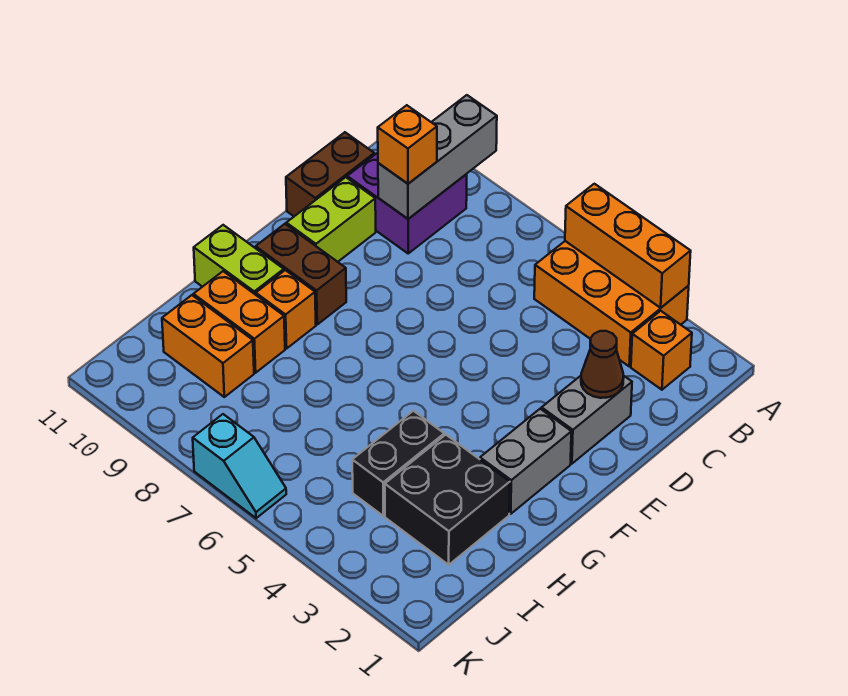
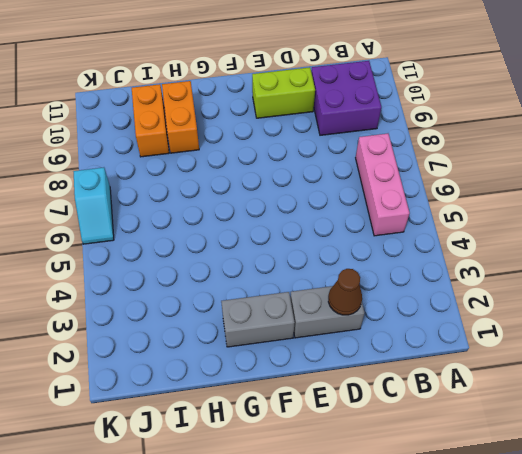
pink brick B5:B7 level 1 -> orange brick A3:B5 level 1
none -> orange brick B2 level 1
none -> brown brick C11:D11 level 1
none -> brown brick F9:F10 level 1

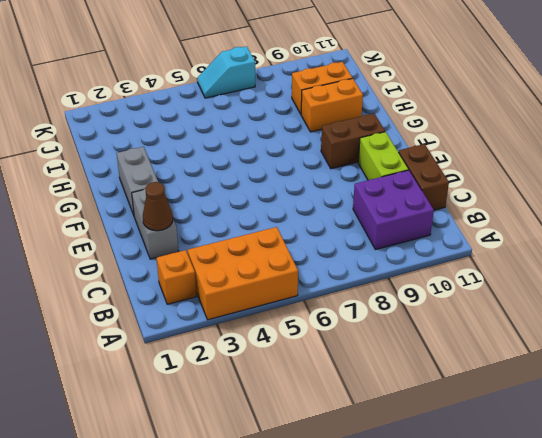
none -> orange brick G9 level 1
none -> lime brick G10:G11 level 1
none -> black brick H2:I3 level 1

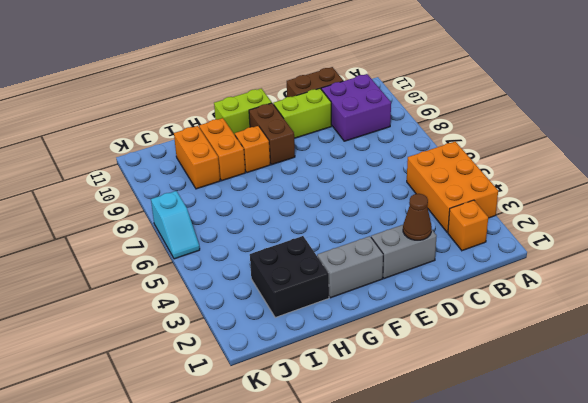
lime brick F11:G11 level 1 -> lime brick G10:G11 level 1
none -> black brick H4:I4 level 1
none -> orange brick A3:A5 level 2
none -> grey brick A9:C9 level 2

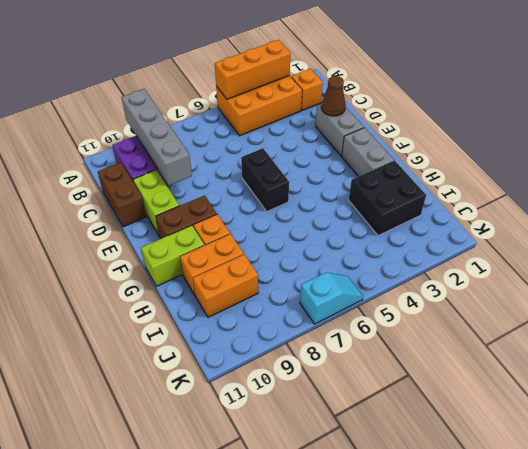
grey brick A9:D9 level 2 -> grey brick A9:C9 level 2
black brick E6:F6 level 1 -> black brick H4:I4 level 1
none -> orange brick C9 level 3

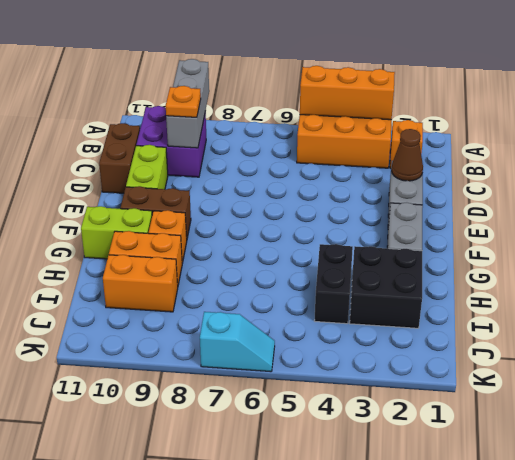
orange plate C9 level 3 -> orange brick C9 level 3

